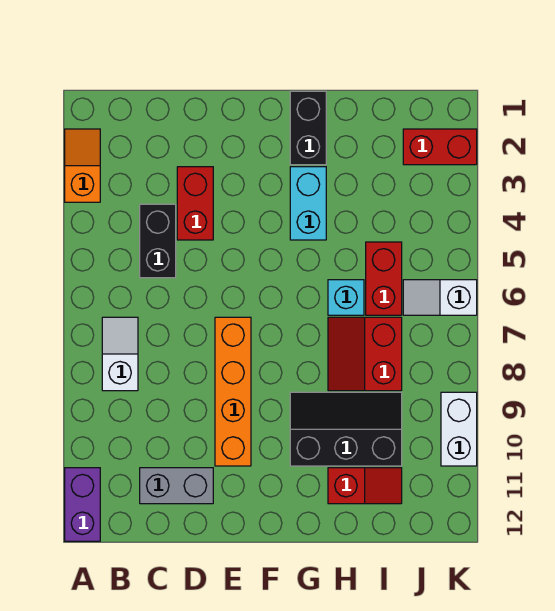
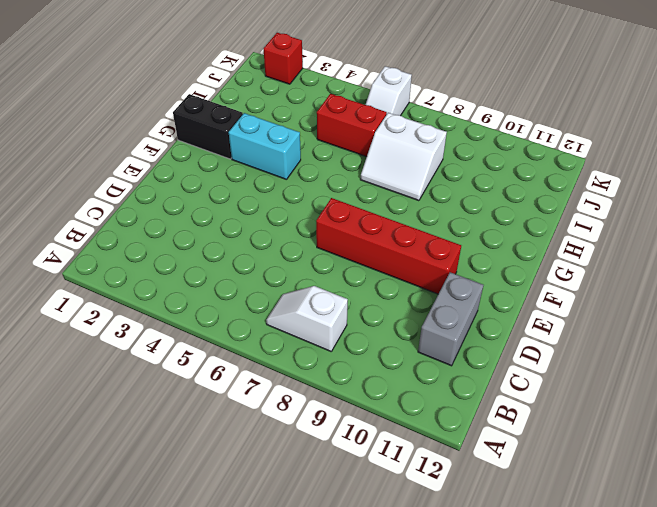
red brick E7:E10 level 1 -> orange brick E7:E10 level 1
white slope H7:I8 level 1 top I -> red slope H7:I8 level 1 top I
red brick K2 level 1 -> red brick J2:K2 level 1
none -> orange slope A2:A3 level 1 top 3
none -> purple brick A11:A12 level 1
none -> black brick C4:C5 level 1

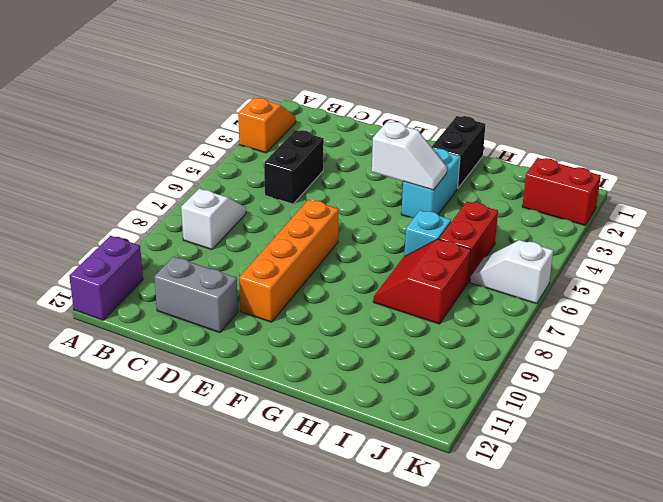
white slope F4:G4 level 2 top F -> none
none -> red brick D3:D4 level 1
none -> black slope G9:I10 level 1 top 10
none -> red slope H11:I11 level 1 top H

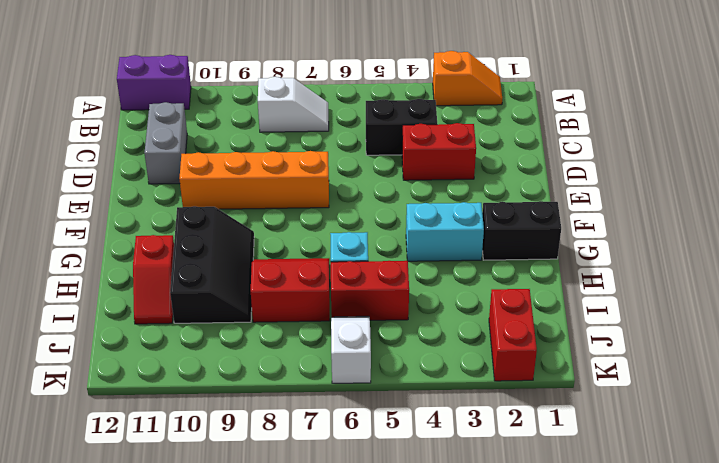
none -> white brick K9:K10 level 1

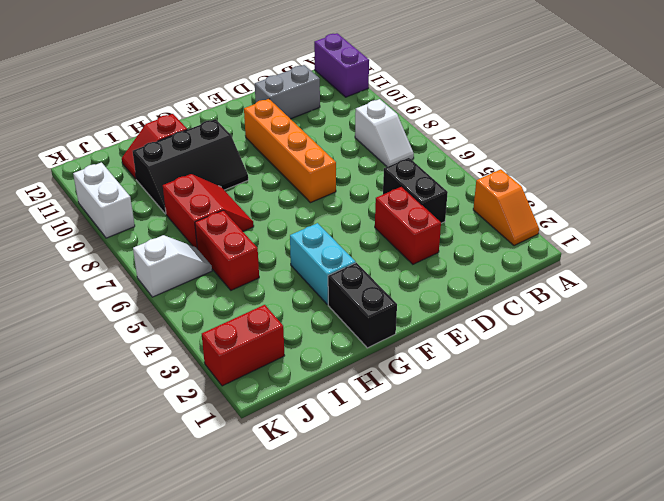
none -> cyan brick H6 level 1

